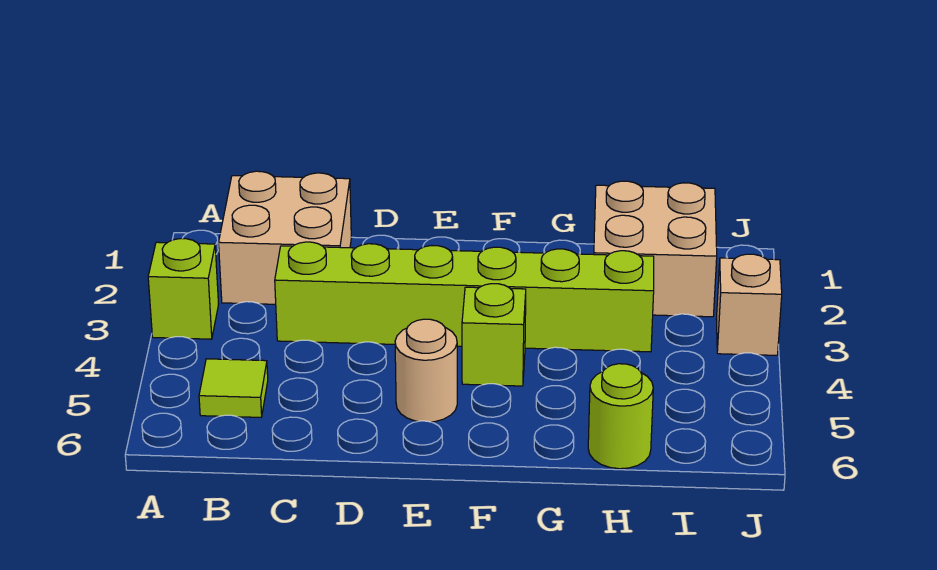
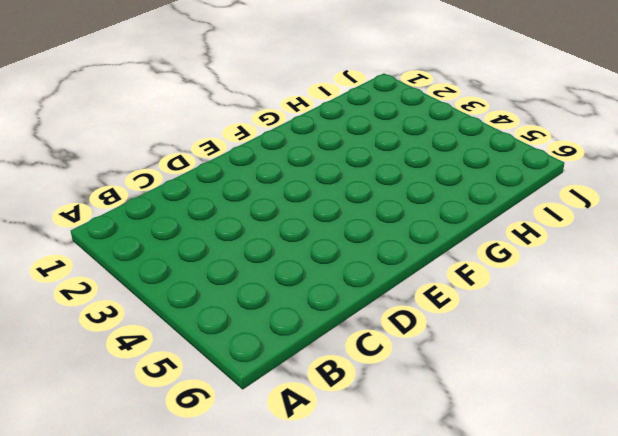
none -> lime brick A3 level 1
none -> tan brick B1:C2 level 1

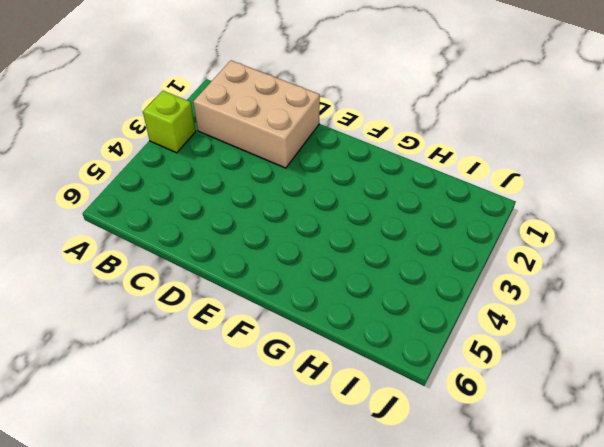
tan brick B1:D2 level 1 -> tan brick B1:C2 level 1
none -> lime tile B5 level 1
none -> lime brick C3:H3 level 1

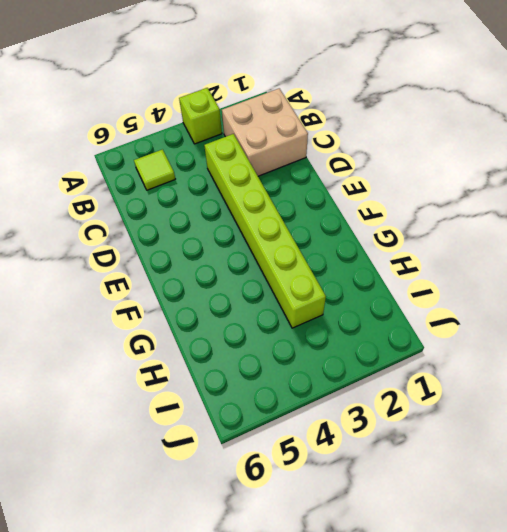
none -> tan round brick E5 level 1
none -> lime brick F4 level 1

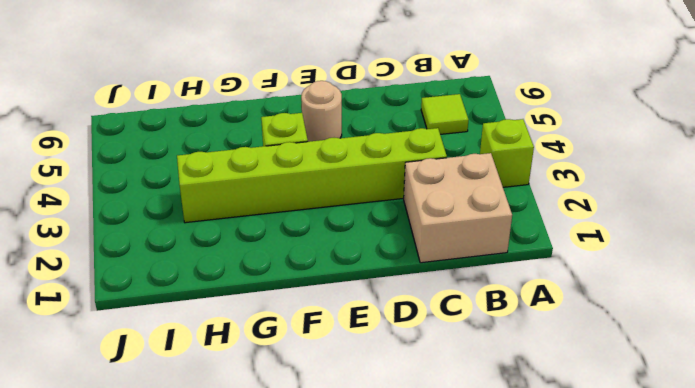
none -> tan brick H1:I2 level 1
none -> lime round brick H6 level 1

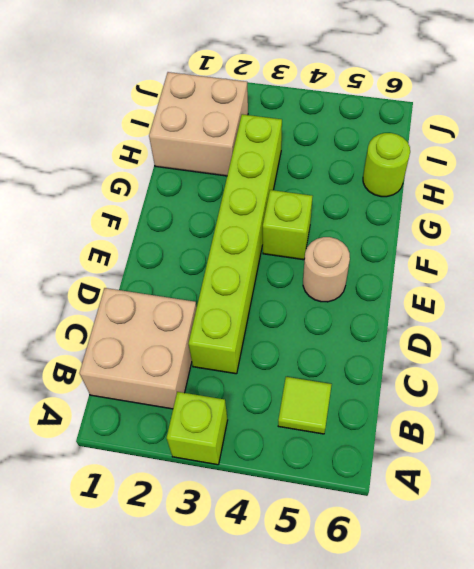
none -> tan brick J3 level 1

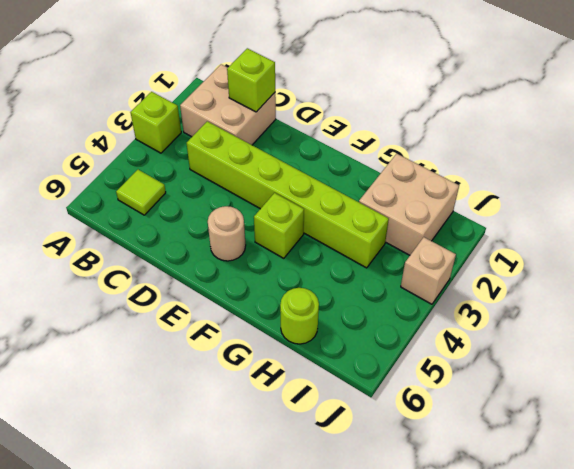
lime brick C1 level 2 -> none

